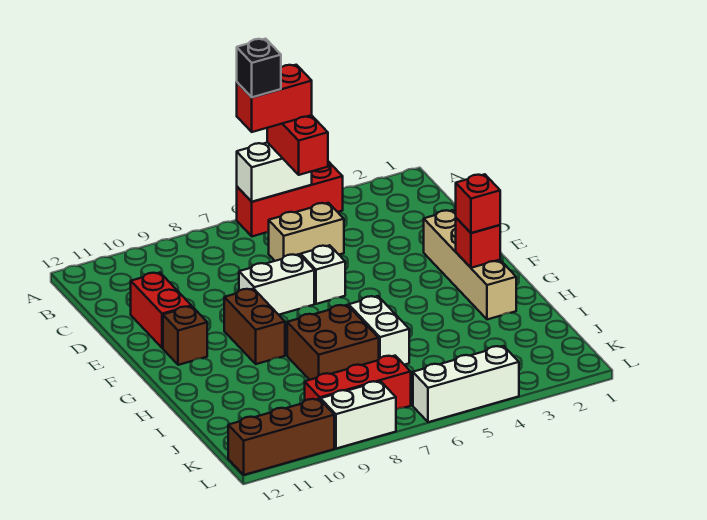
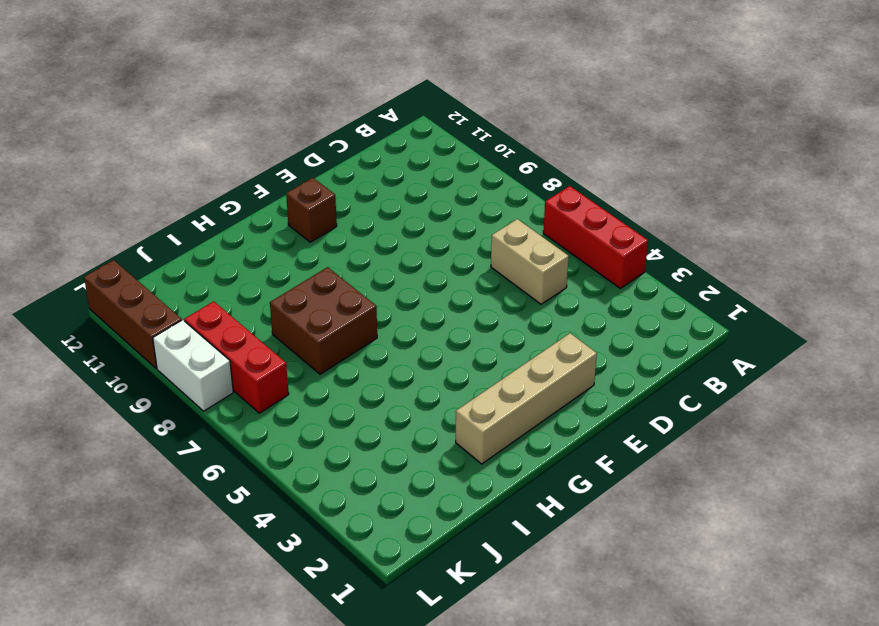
none -> red brick D11:E11 level 1
none -> white brick E6 level 1
none -> white brick E7:E8 level 1

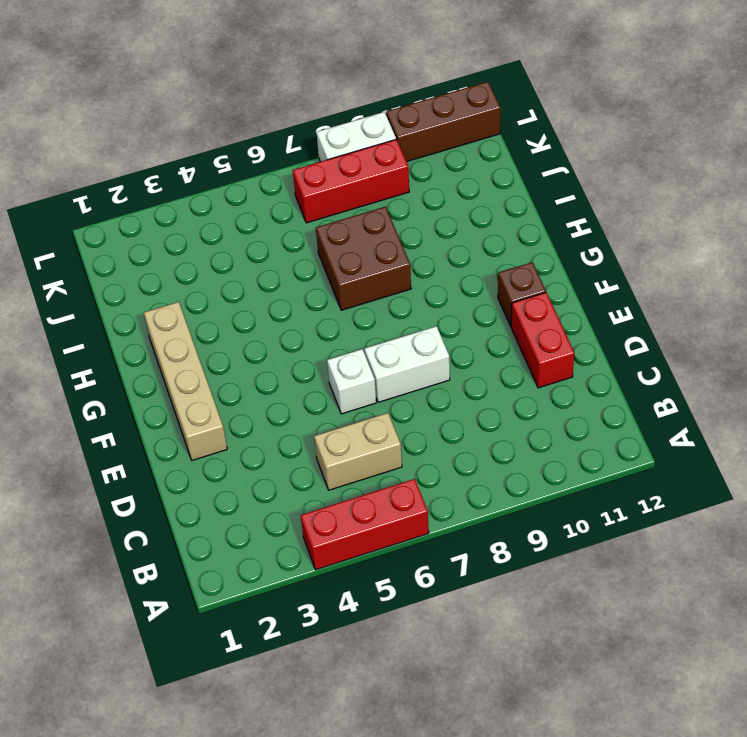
none -> brown brick F9:G9 level 1
none -> white brick H6:I6 level 1
none -> white brick L4:L6 level 1

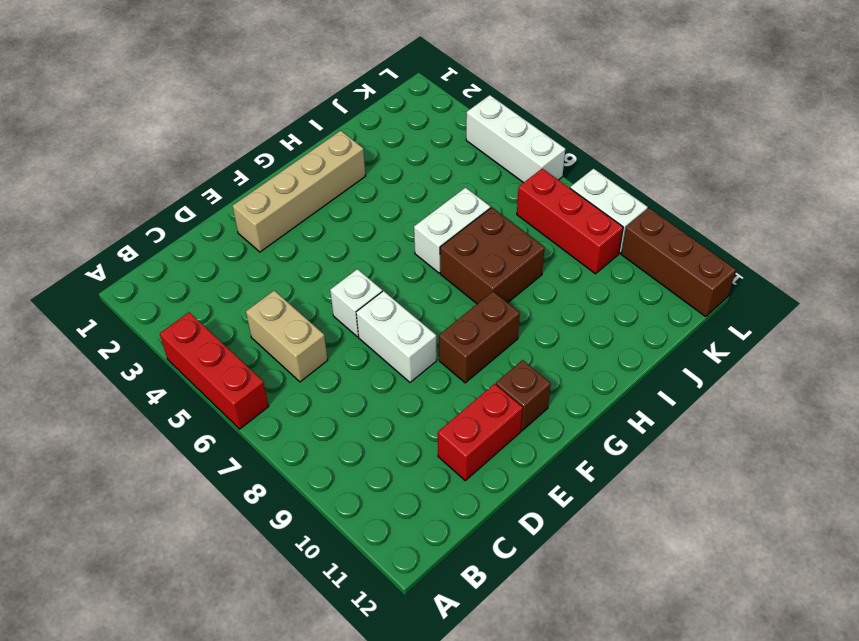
none -> white brick A5:A6 level 2
none -> red brick G2 level 2
none -> red brick A5:B5 level 3

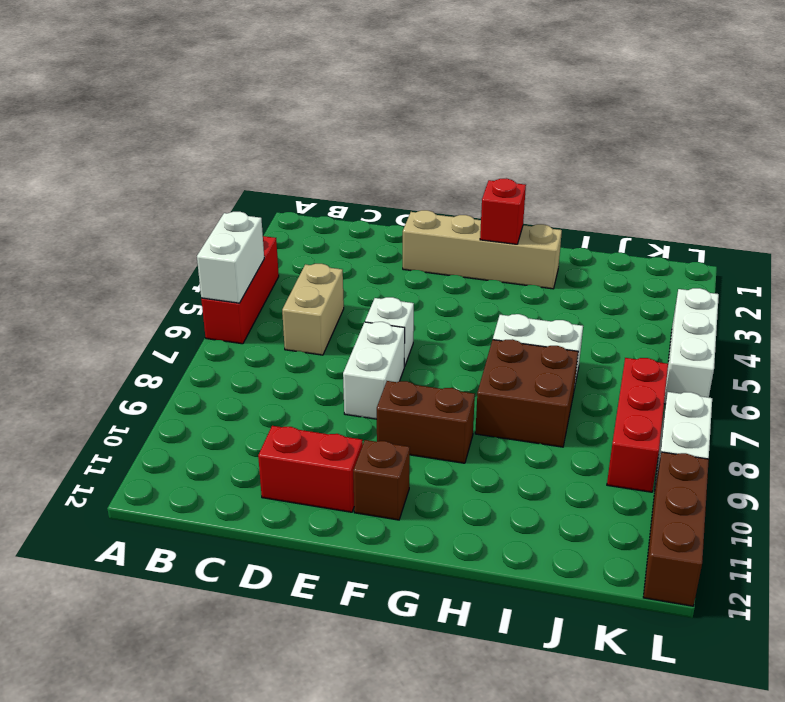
none -> red brick A5:B5 level 3
none -> red brick G2 level 3
none -> red brick A5:A6 level 4

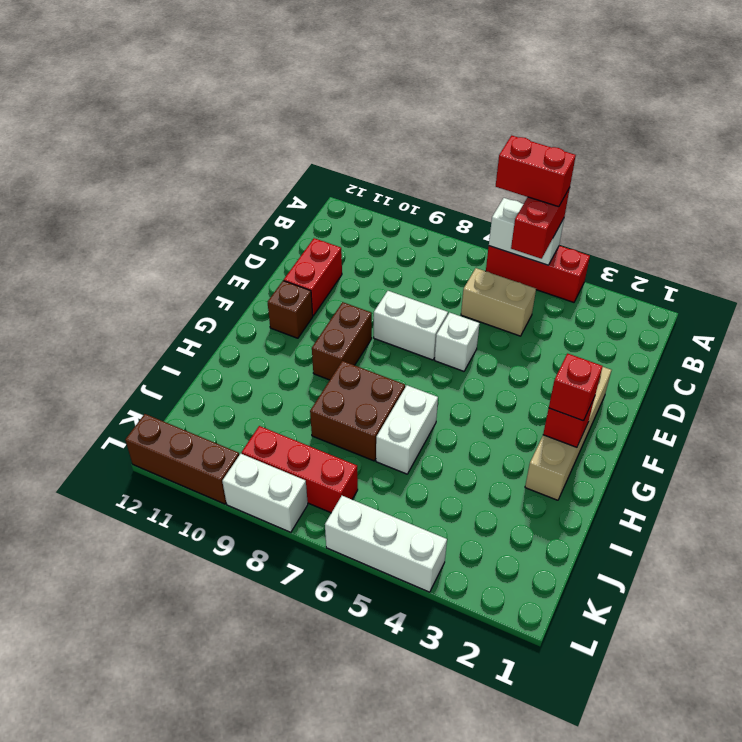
none -> black brick A6 level 5

